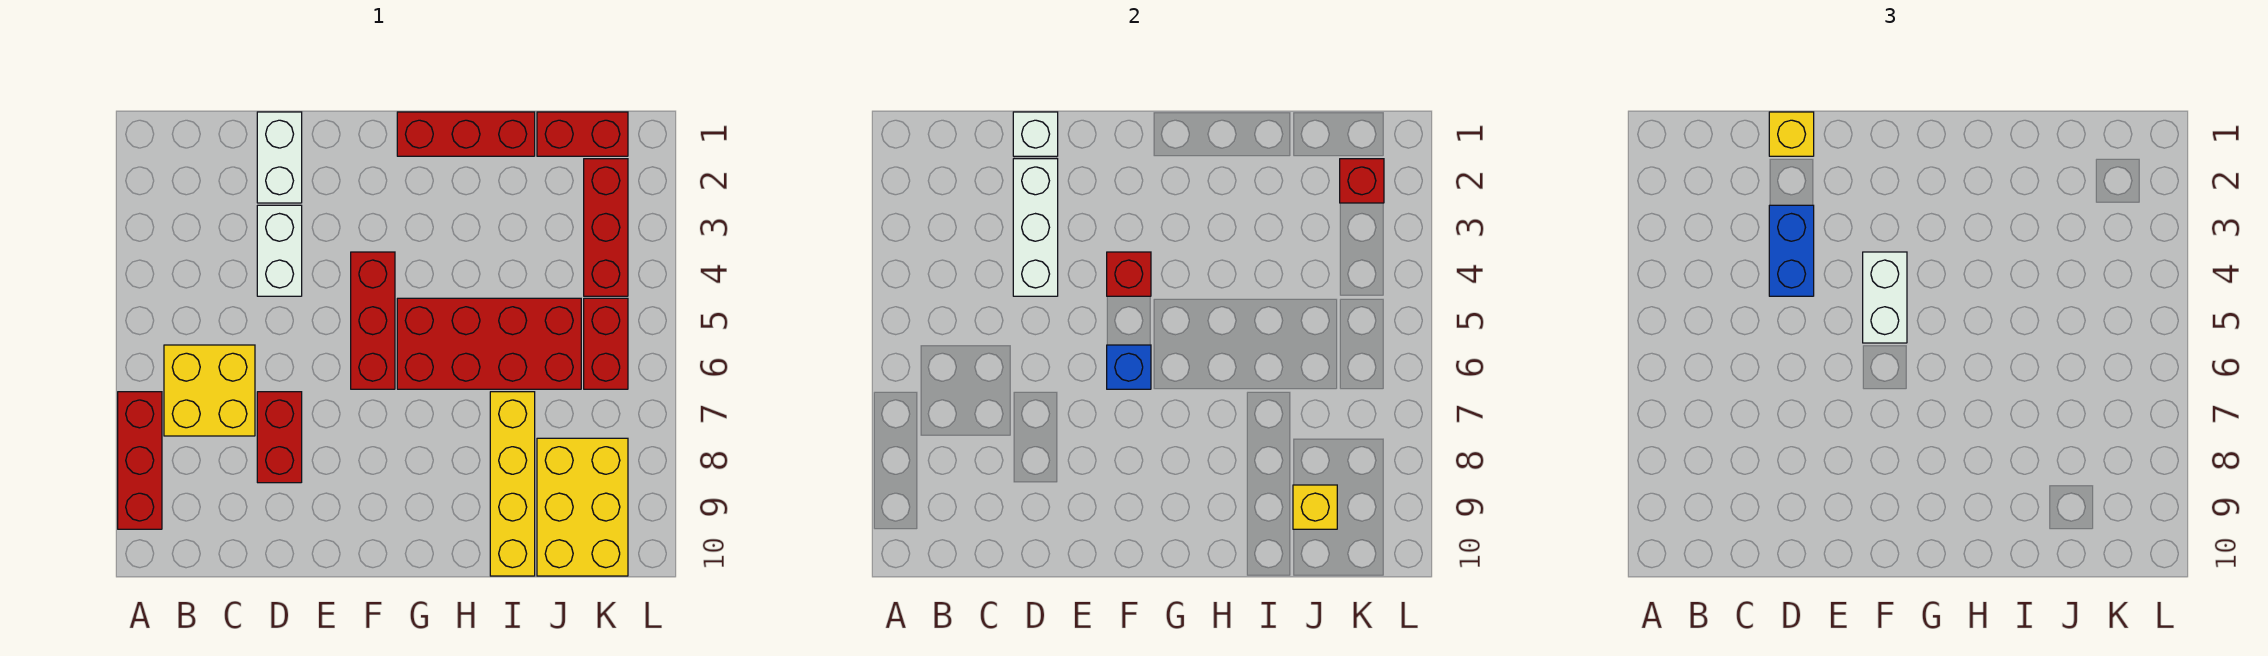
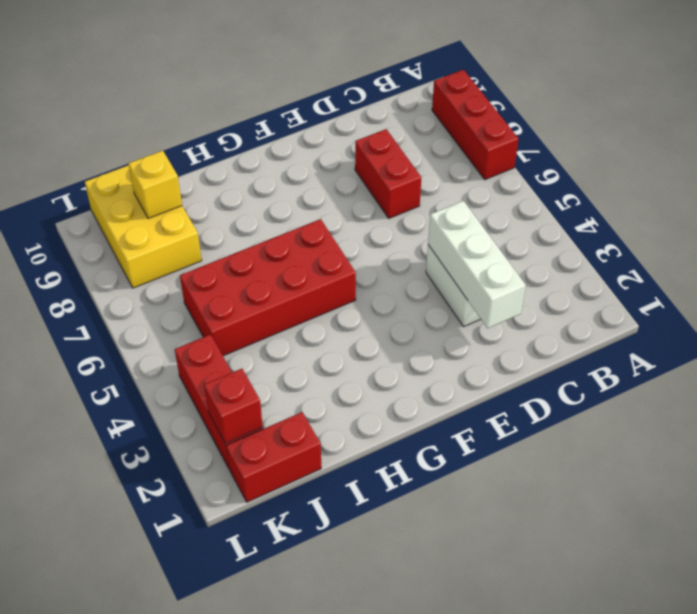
none -> yellow brick B6:C7 level 1
none -> white brick D1:D2 level 1
none -> red brick F4:F6 level 1

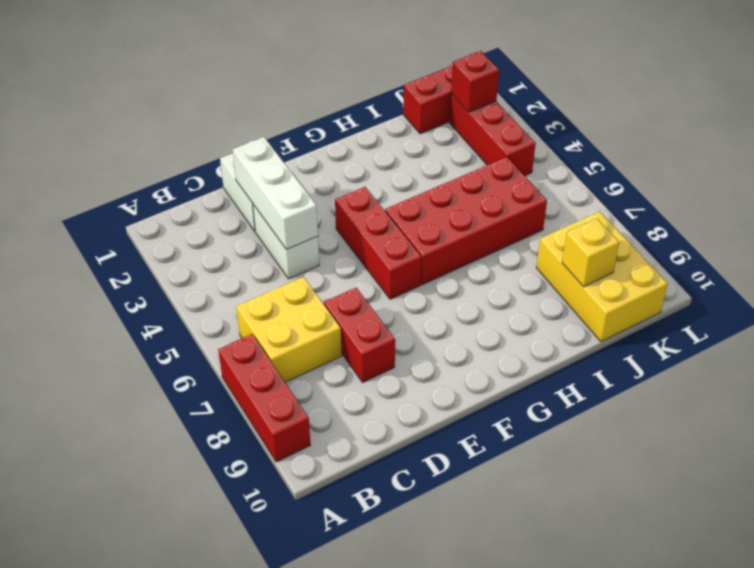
none -> red brick G1:I1 level 1
none -> yellow brick I7:I10 level 1
none -> red brick K5:K6 level 1

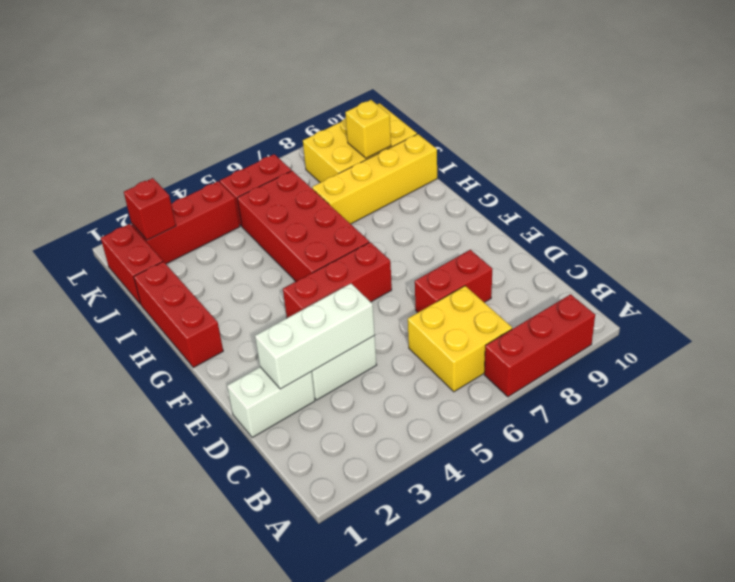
none -> white brick D1 level 2
none -> red brick F4 level 2
none -> blue brick F6 level 2

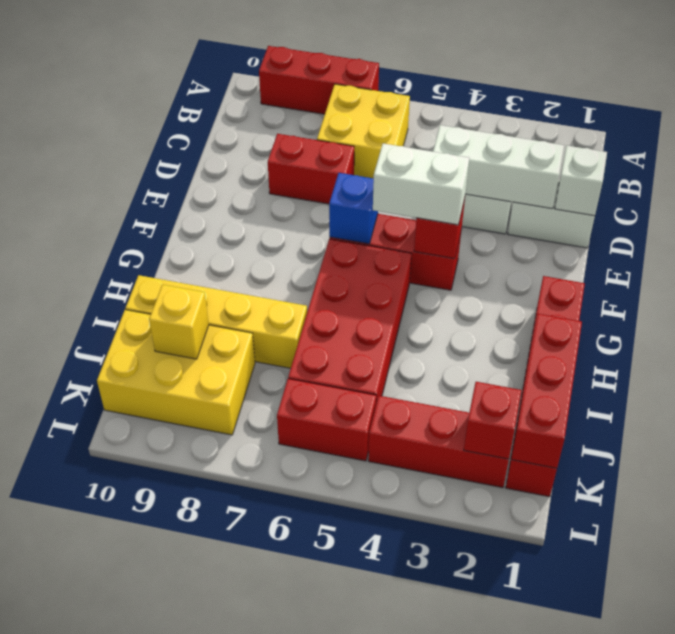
red brick I1:K1 level 2 -> none
none -> yellow brick D1 level 3
none -> blue brick D3:D4 level 3

